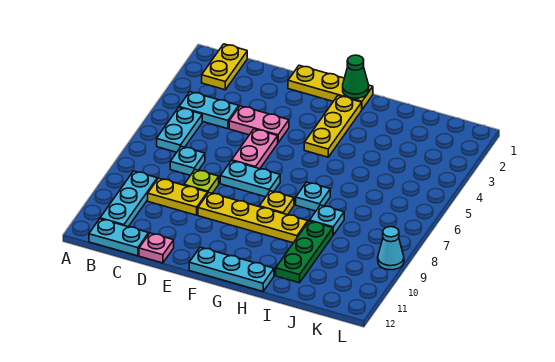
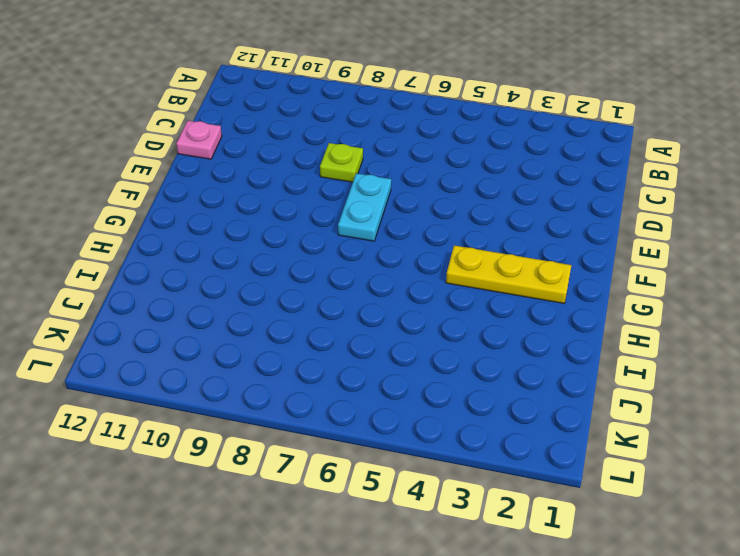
none -> yellow plate B1:B2 level 1
none -> cyan plate B4:C4 level 1
none -> cyan plate B5:B6 level 1

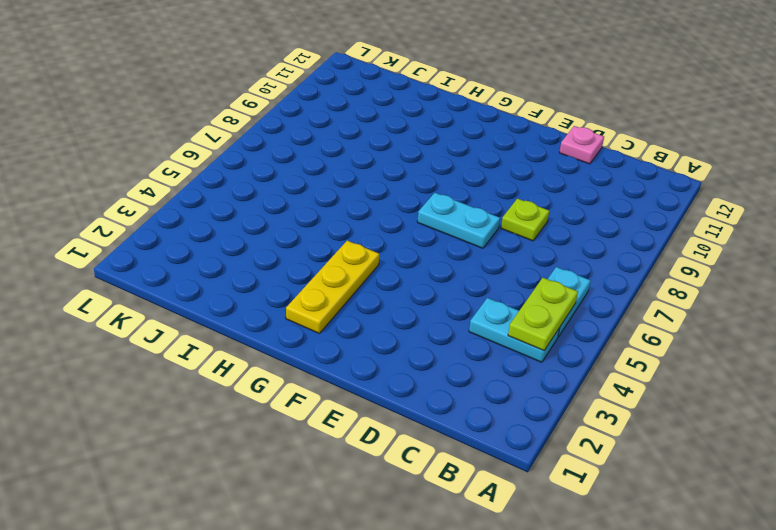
lime plate B4:B5 level 2 -> none
none -> yellow plate B1:B2 level 1
none -> cyan plate B9:B11 level 1
none -> cyan plate B12:C12 level 1

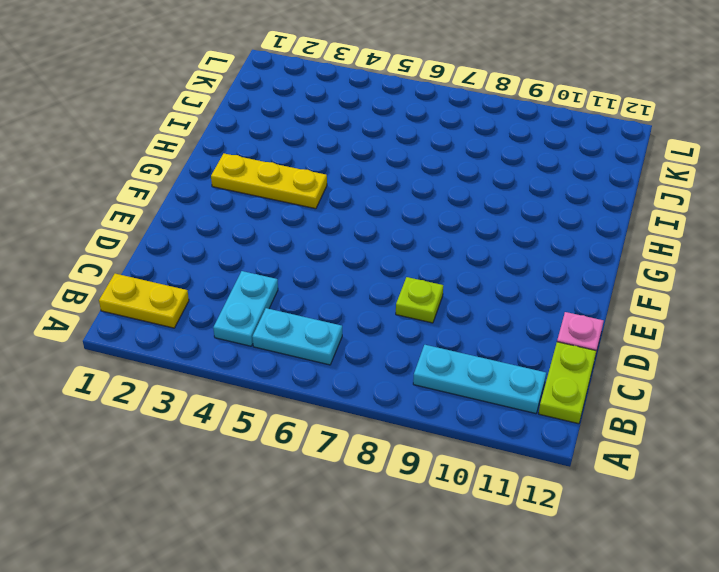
lime plate B12:C12 level 1 -> cyan plate B12:C12 level 1
none -> cyan plate C7 level 1
none -> yellow plate C9:D9 level 1
none -> pink plate D4:E4 level 1

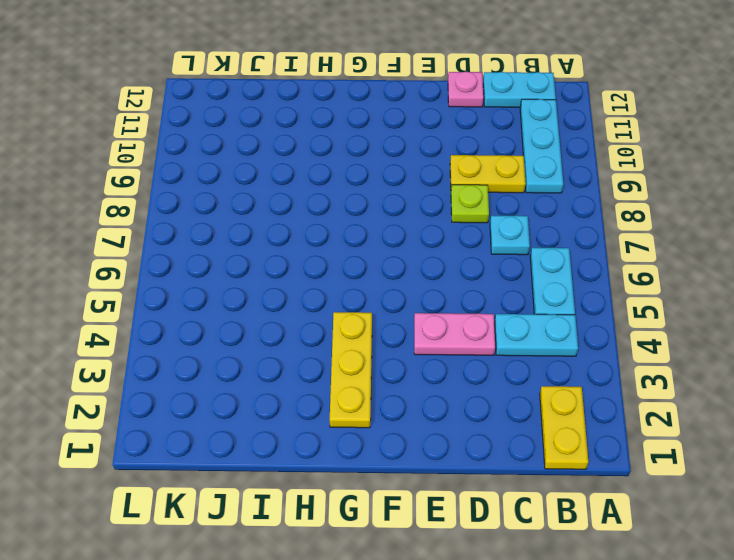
none -> yellow plate E1:G1 level 1
none -> pink plate E5:E6 level 1
none -> cyan plate E7:F7 level 1

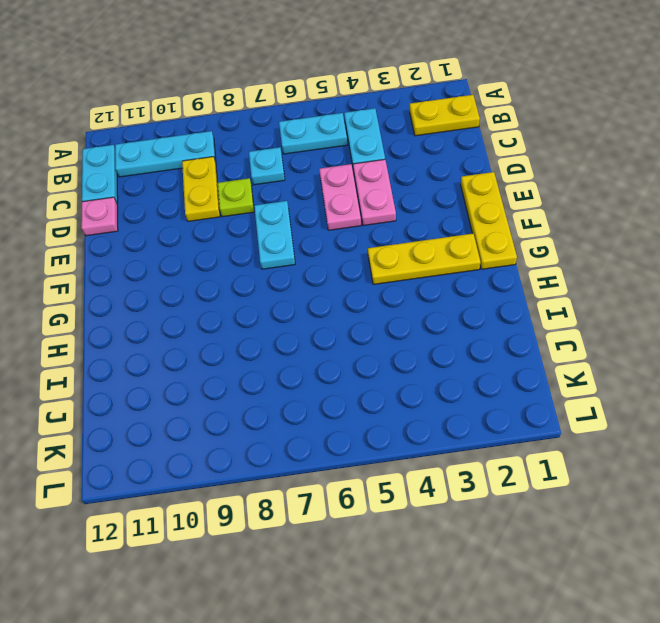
pink plate D5:E5 level 1 -> pink plate E5:E6 level 1
none -> yellow plate E9:H9 level 1
none -> cyan plate F12:H12 level 1
none -> yellow plate G8 level 1

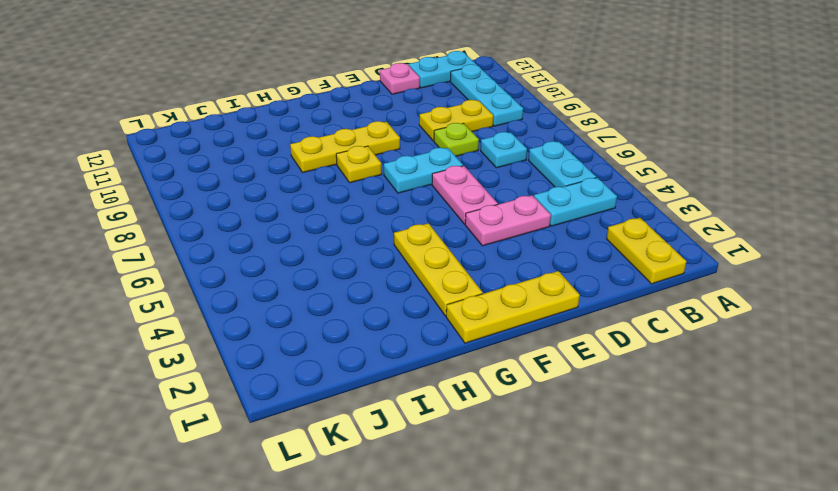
yellow plate F9:H9 level 1 -> yellow plate E9:H9 level 1
none -> cyan plate F12:H12 level 1
none -> cyan plate H7 level 1
none -> cyan plate I8 level 1

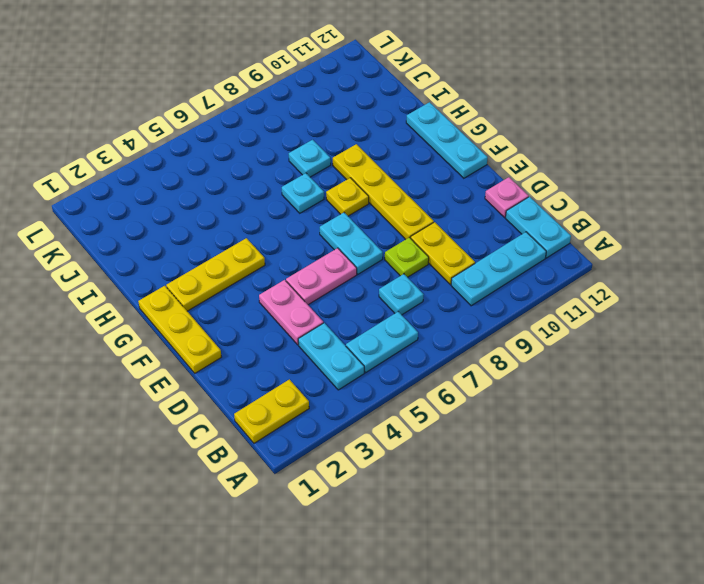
none -> green plate I9:I11 level 1
none -> cyan cone L9 level 1
none -> green cone G1 level 2

